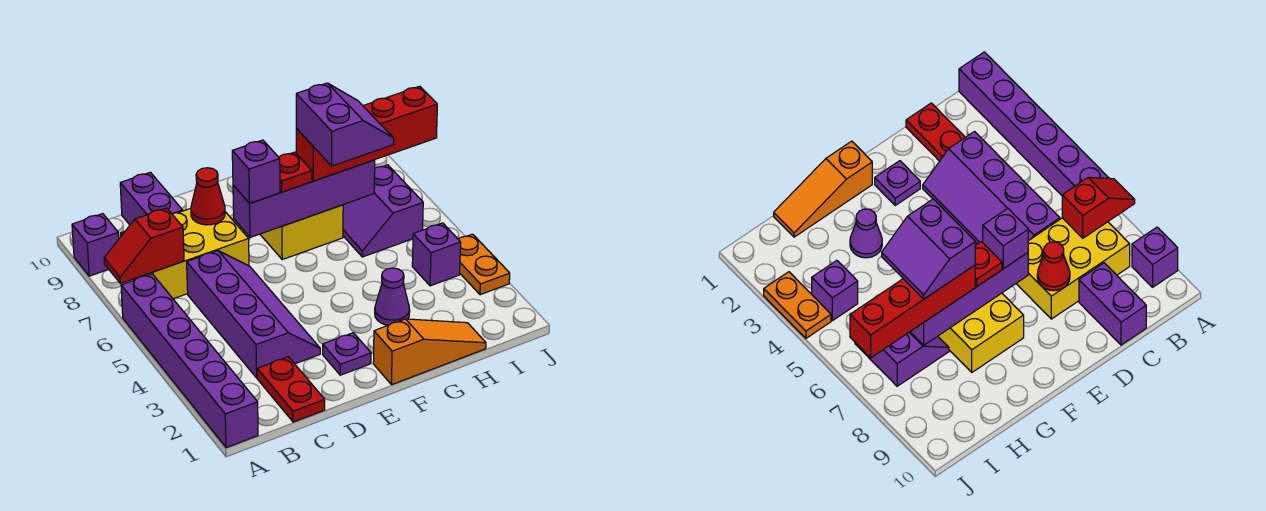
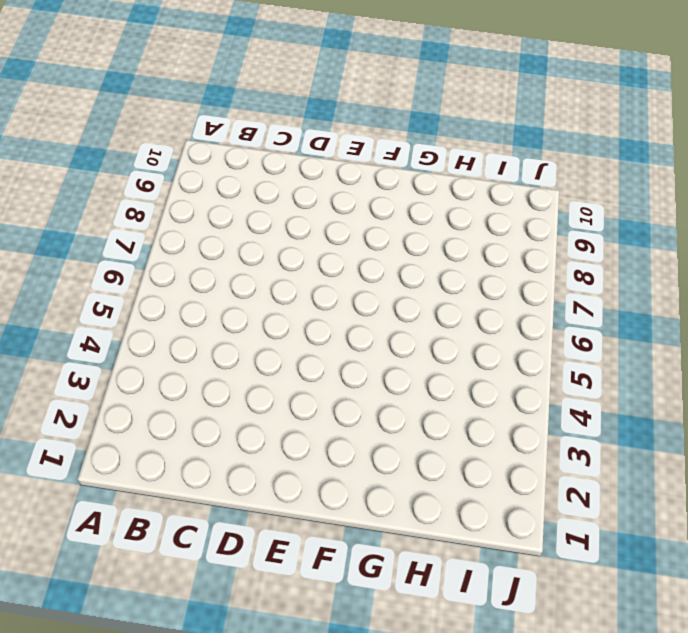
none -> purple brick A1:A6 level 1
none -> purple brick A9 level 1
none -> yellow brick B7:D8 level 1

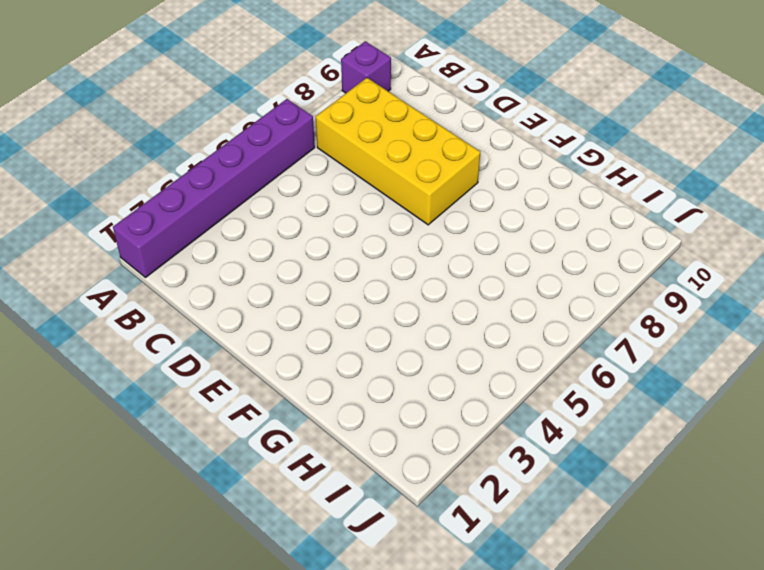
yellow brick B7:E8 level 1 -> yellow brick B7:D8 level 1
none -> red plate C1:C2 level 1
none -> purple slope C3:D6 level 1 top C
none -> purple brick C9:C10 level 1

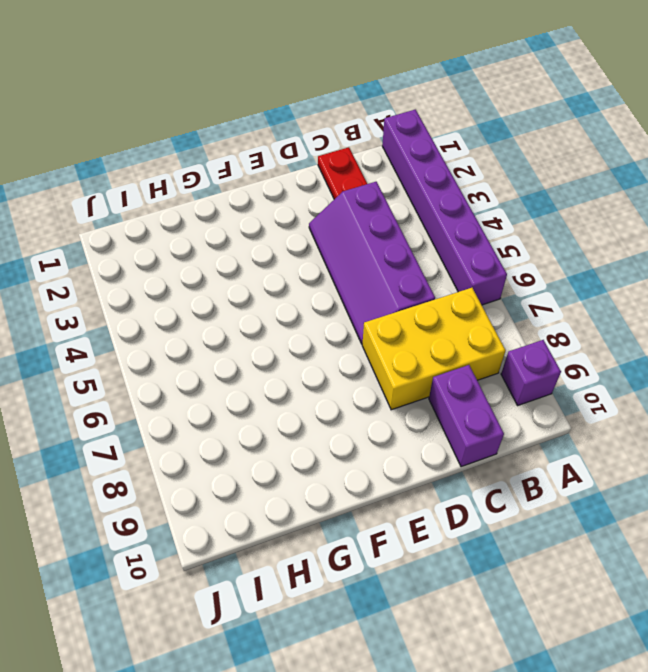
none -> purple plate E2 level 1
none -> orange slope F1:H1 level 1 top F
none -> yellow brick F7:G8 level 1

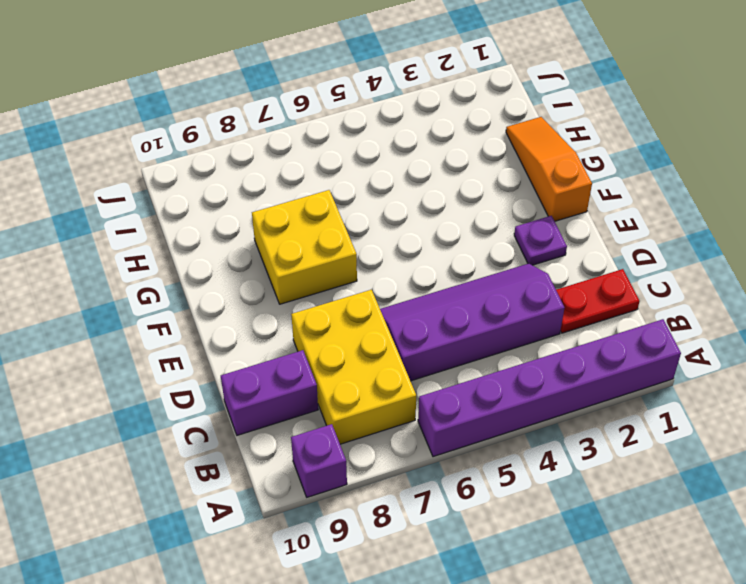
none -> purple cone G3 level 1
none -> purple slope H6:I7 level 1 top I
none -> purple brick I4 level 1

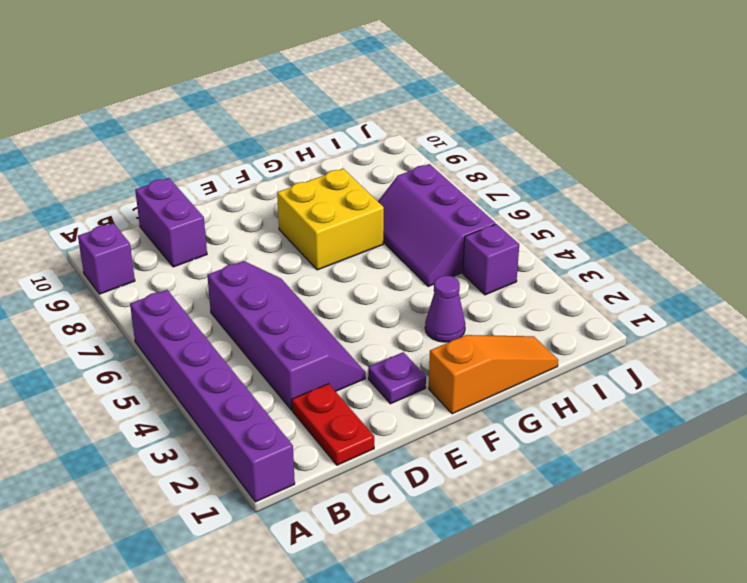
purple slope H5:I7 level 1 top I -> purple slope H6:I7 level 1 top I
none -> yellow brick B7:D8 level 1
none -> orange plate J3:J4 level 1
none -> red slope A7:B7 level 2 top B

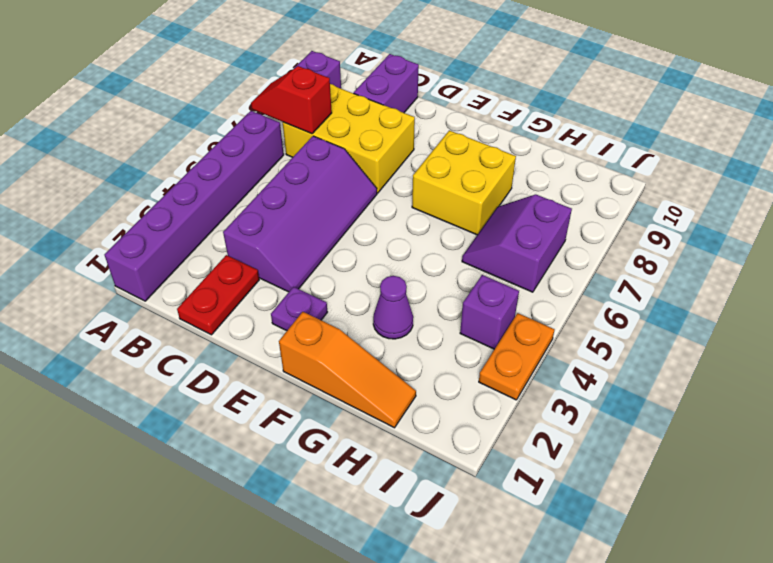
none -> red cone D8 level 2
none -> purple brick E7:H7 level 2
none -> purple brick E7 level 3

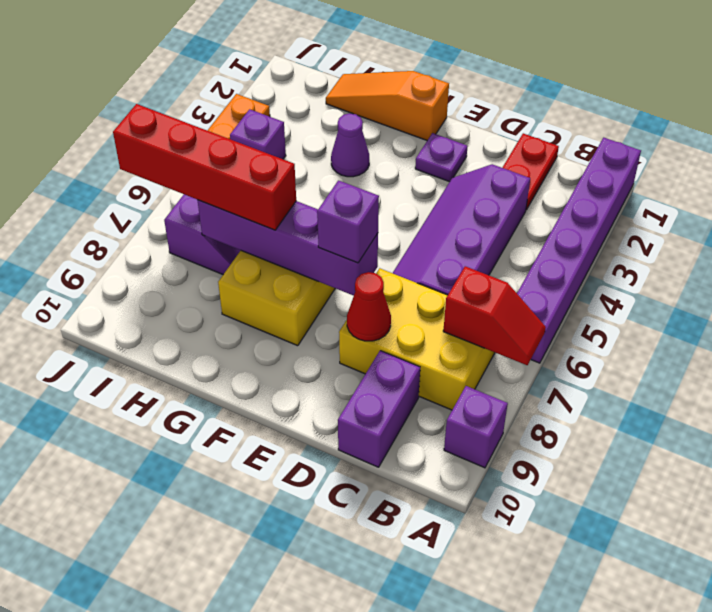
none -> red plate F7 level 3
none -> purple slope G6:H7 level 4 top G

